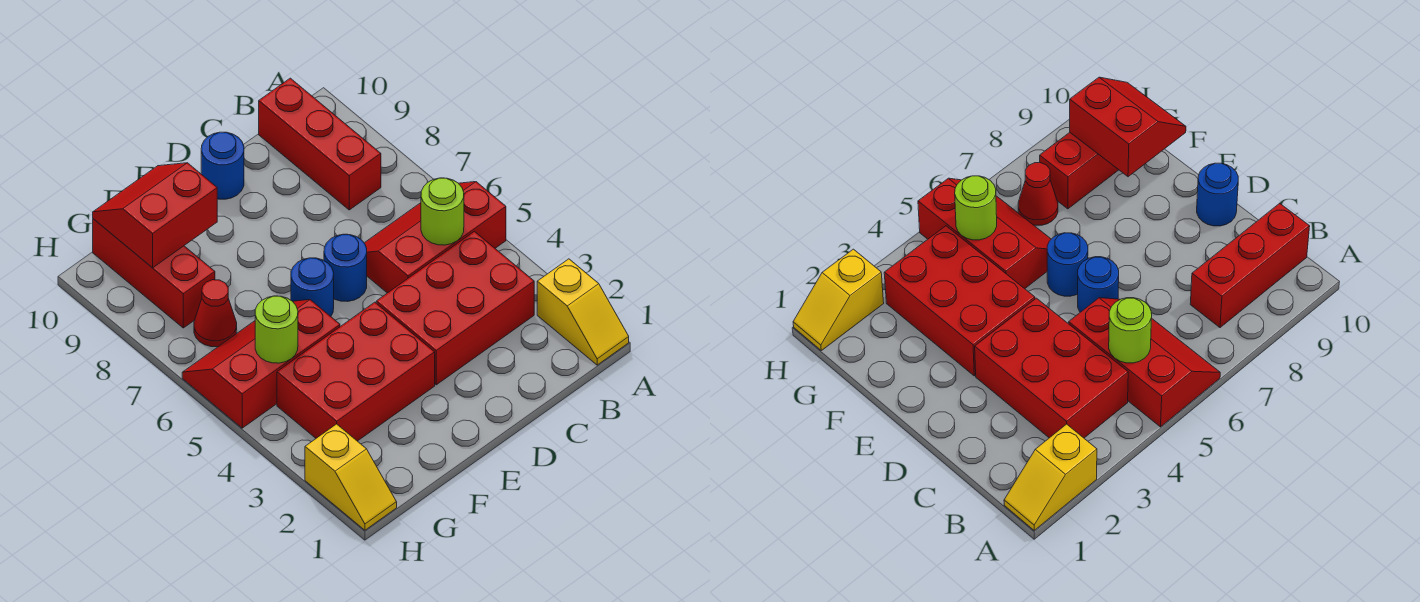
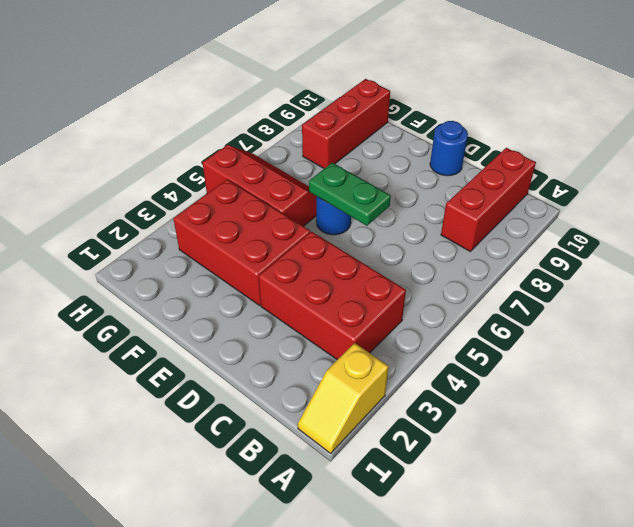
green plate D6:E6 level 2 -> none
none -> red slope A5:C6 level 1 top 5
none -> blue round brick D6 level 1
none -> red cone G7 level 1

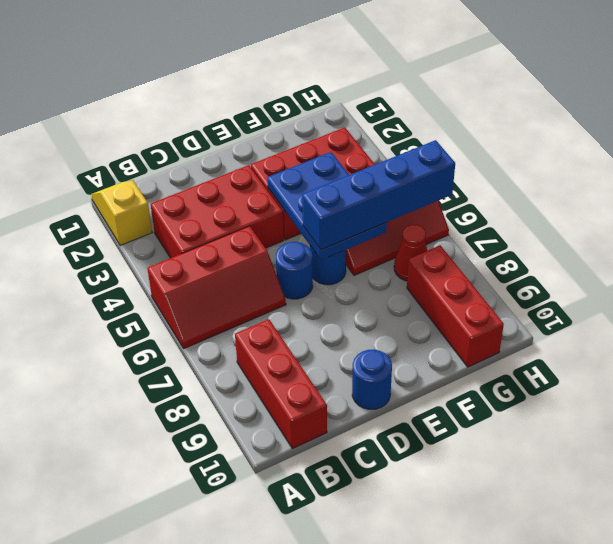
blue plate E4:F6 level 2 -> none
blue brick E6:H6 level 3 -> none
none -> yellow slope H1:H2 level 1 top 2
none -> lime round brick B5 level 2
none -> red slope F9:G10 level 2 top 9

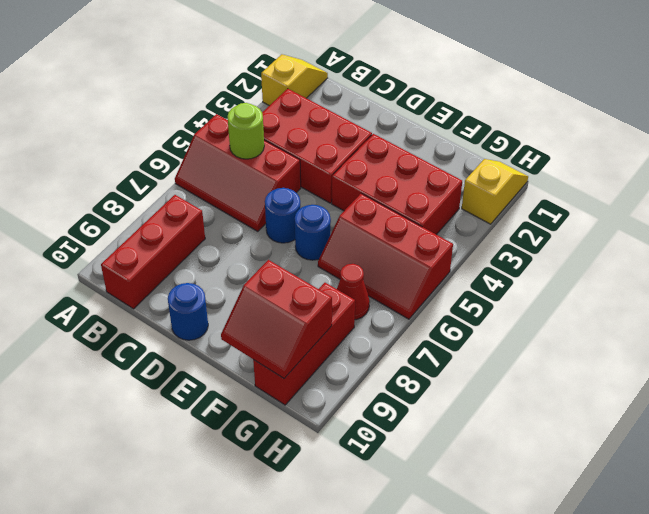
none -> lime round brick G5 level 2

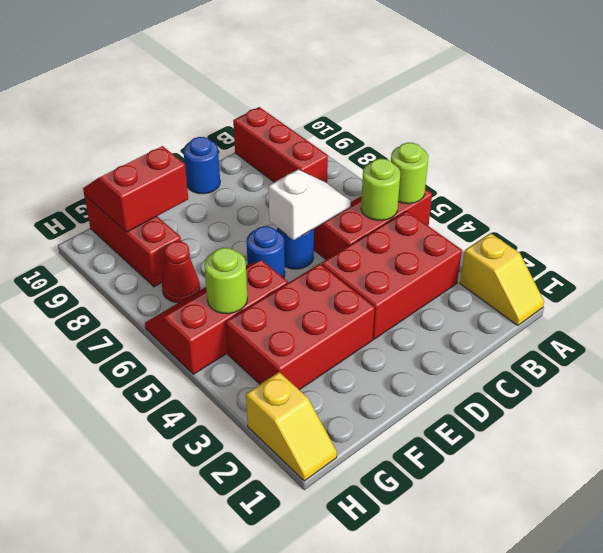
lime round brick A5 level 2 -> none
white slope C6:D6 level 2 top D -> none

